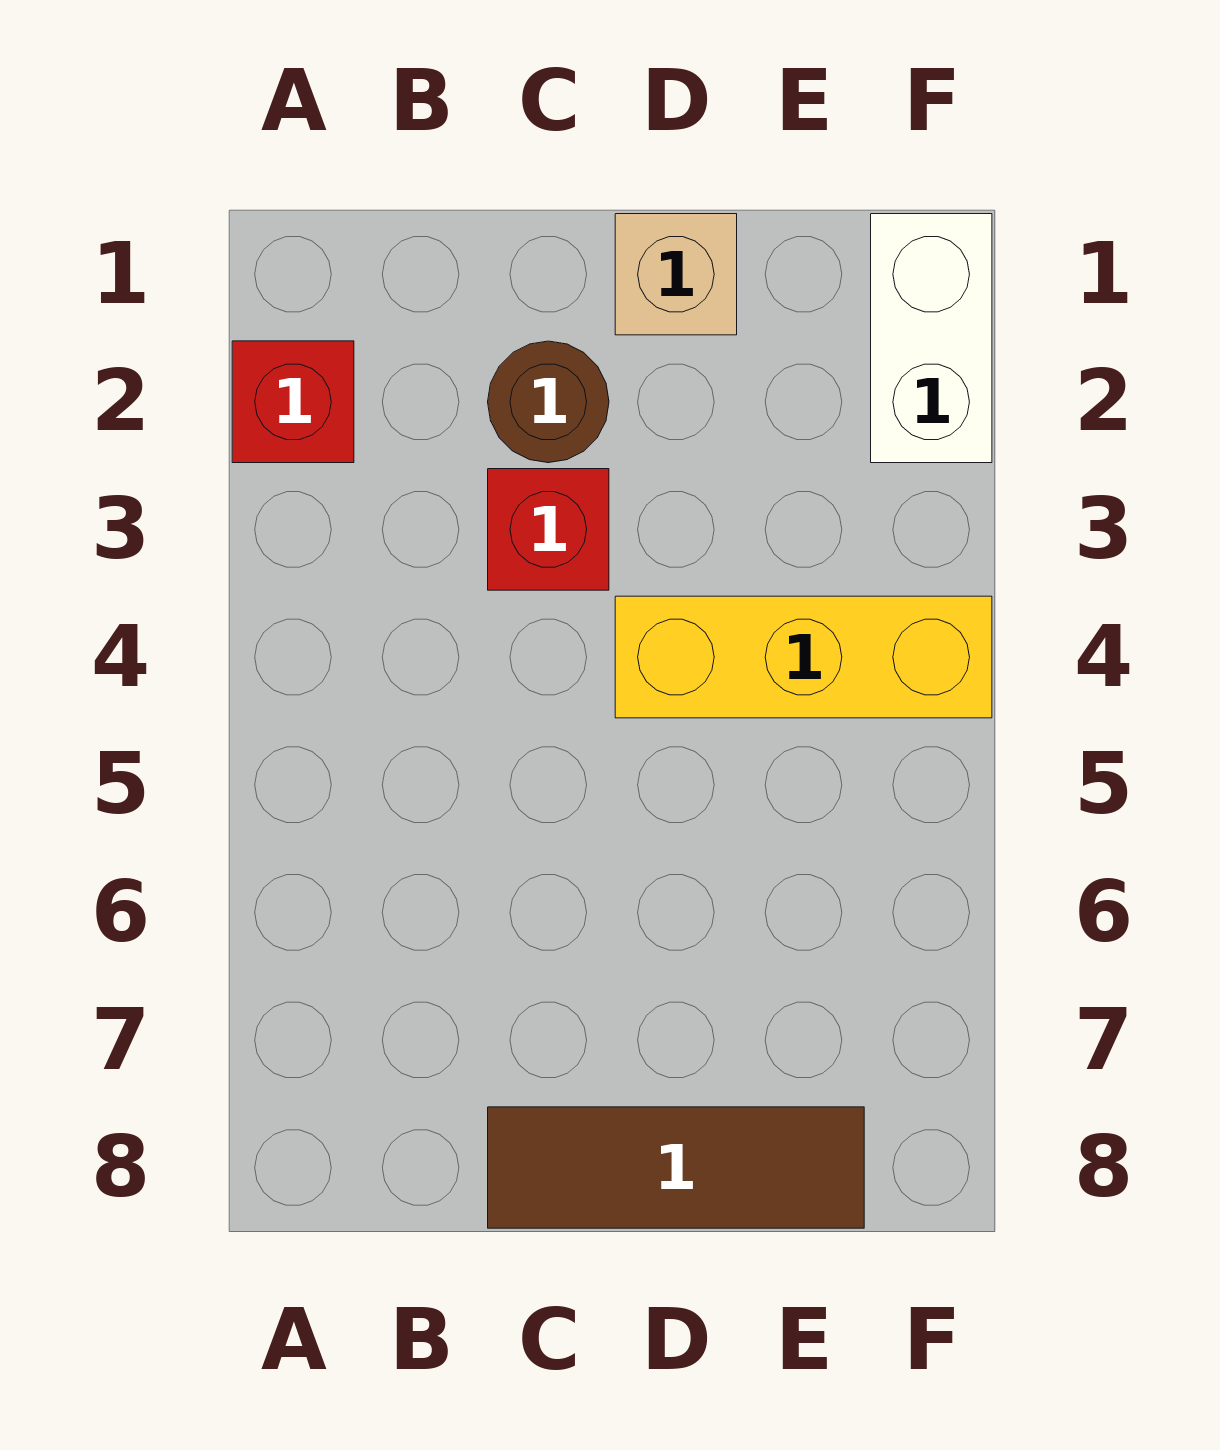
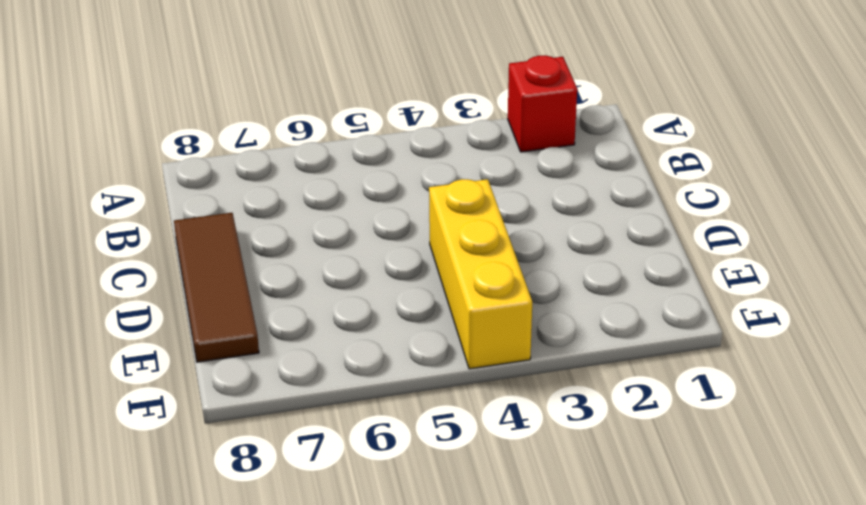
none -> brown round brick C2 level 1
none -> red brick C3 level 1

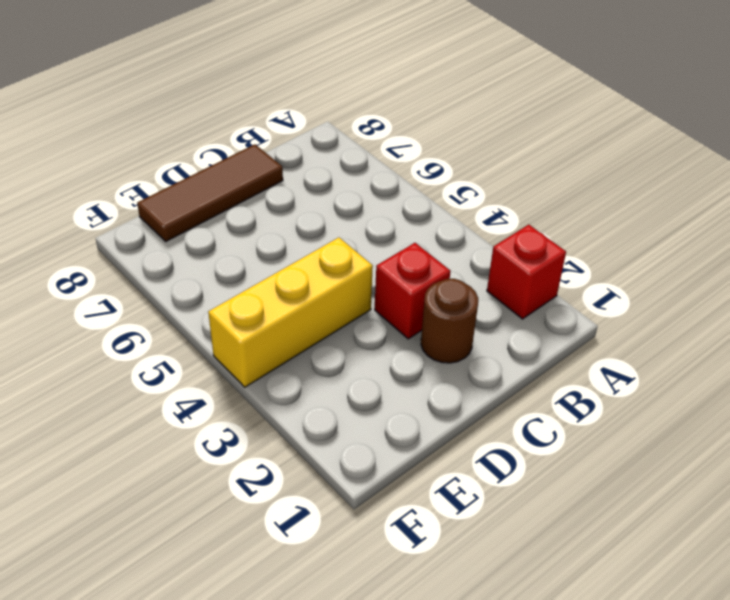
none -> tan brick D1 level 1
none -> white brick F1:F2 level 1

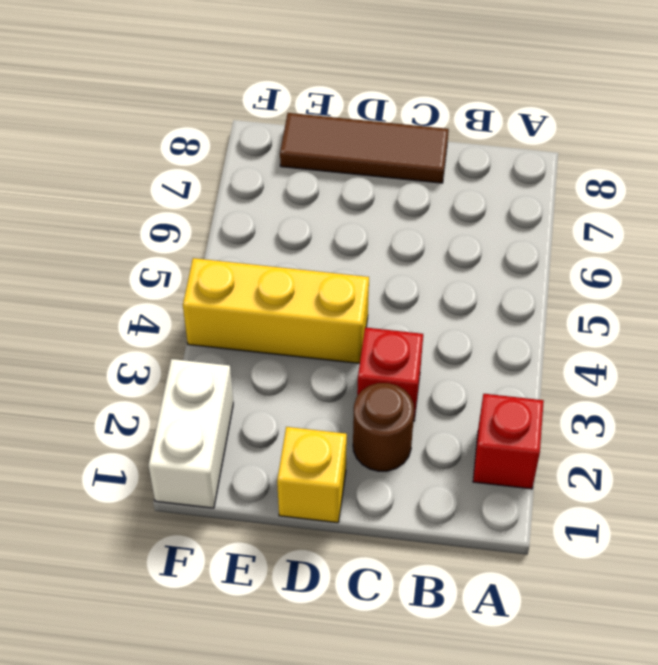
yellow brick D1 level 1 -> tan brick D1 level 1

